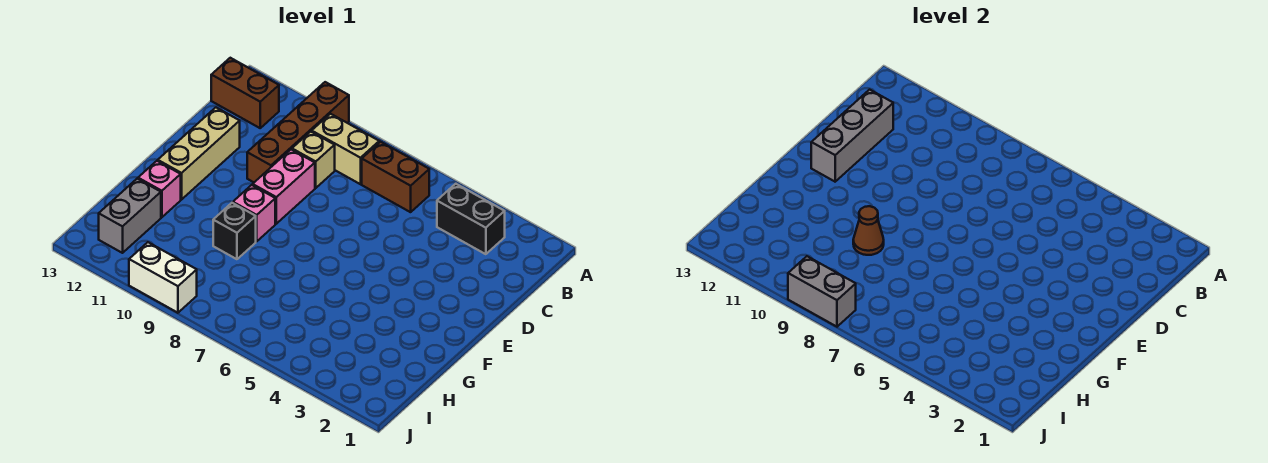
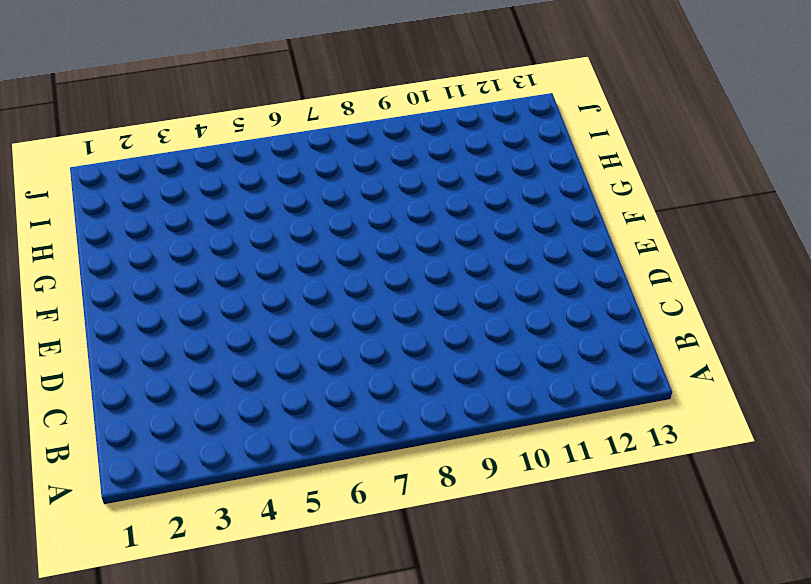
none -> brown brick A10:D10 level 1
none -> black brick B3:B4 level 1
none -> brown brick B6:B7 level 1

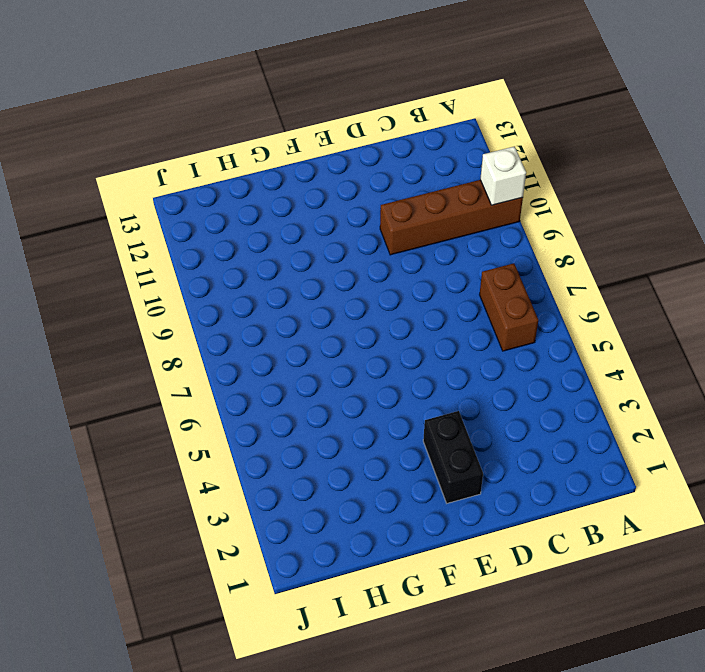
white brick A10 level 2 -> none
black brick E2:E3 level 1 -> black brick B3:B4 level 1
none -> tan brick B8:B9 level 1
none -> brown brick B12:B13 level 1
none -> tan brick C9 level 1

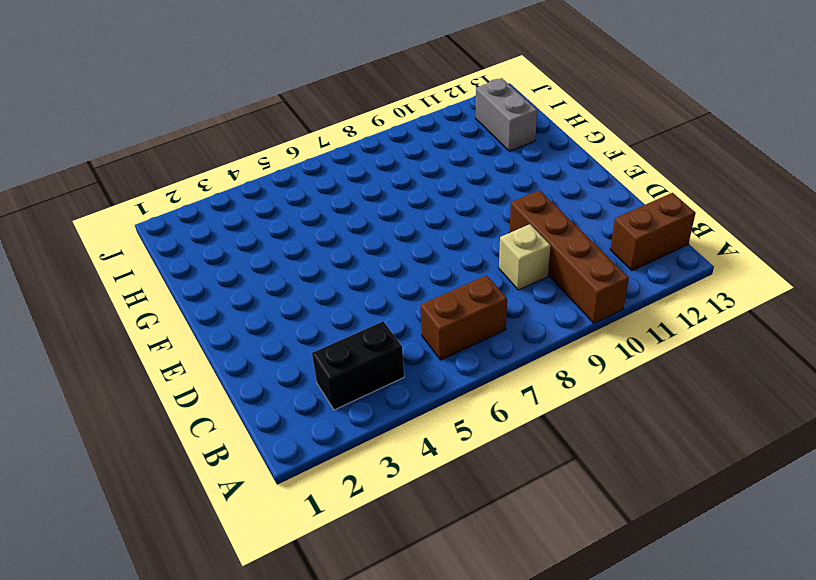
none -> tan brick B8:B9 level 1
none -> pink brick D9:E9 level 1
none -> tan brick D12:F12 level 1

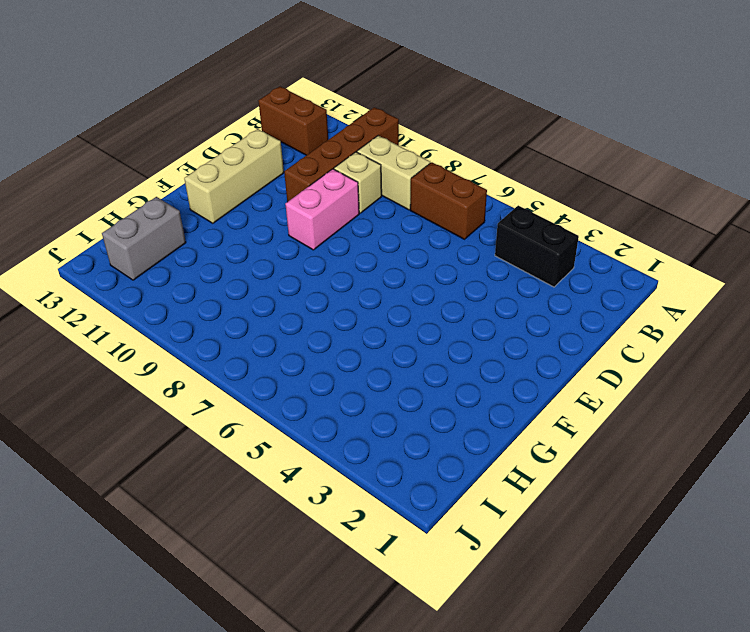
none -> pink brick F9 level 1
none -> black brick G9 level 1
none -> pink brick G12 level 1

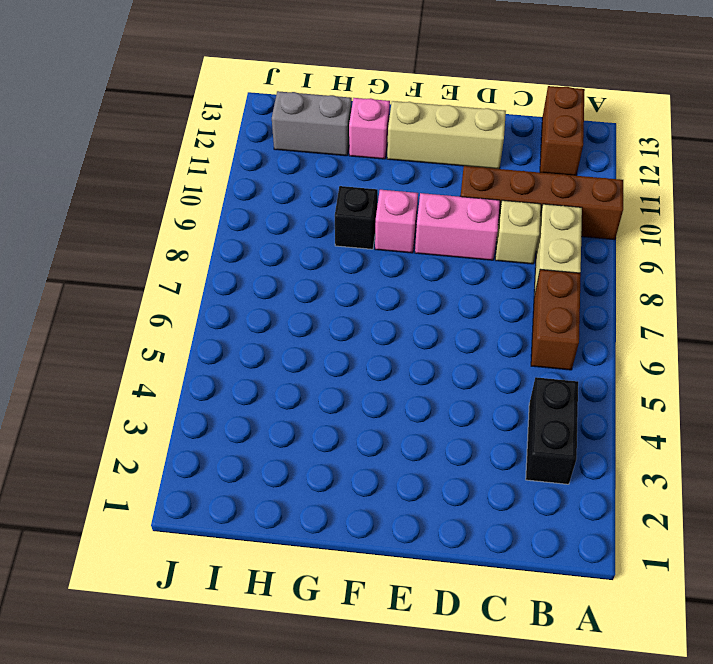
none -> white brick J9:J10 level 1
none -> grey brick C12:E12 level 2
none -> brown cone G9 level 2

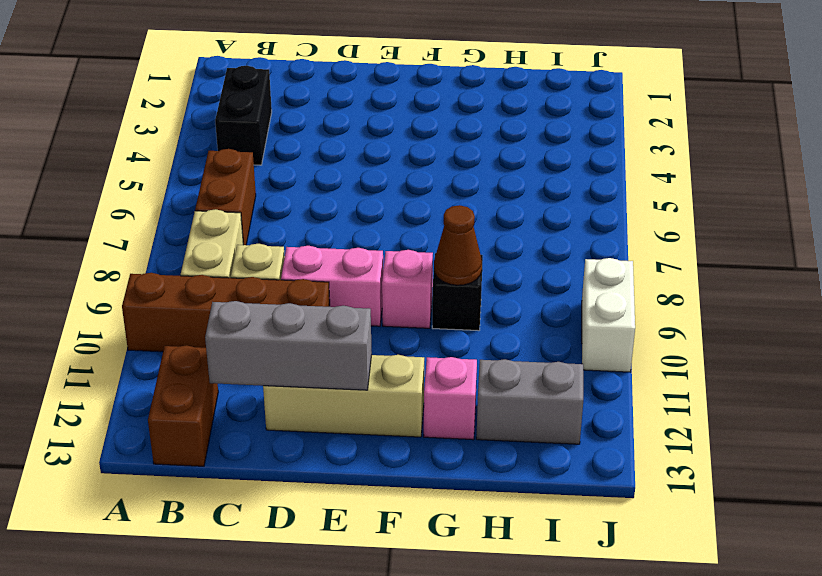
none -> grey brick J8:J9 level 2

